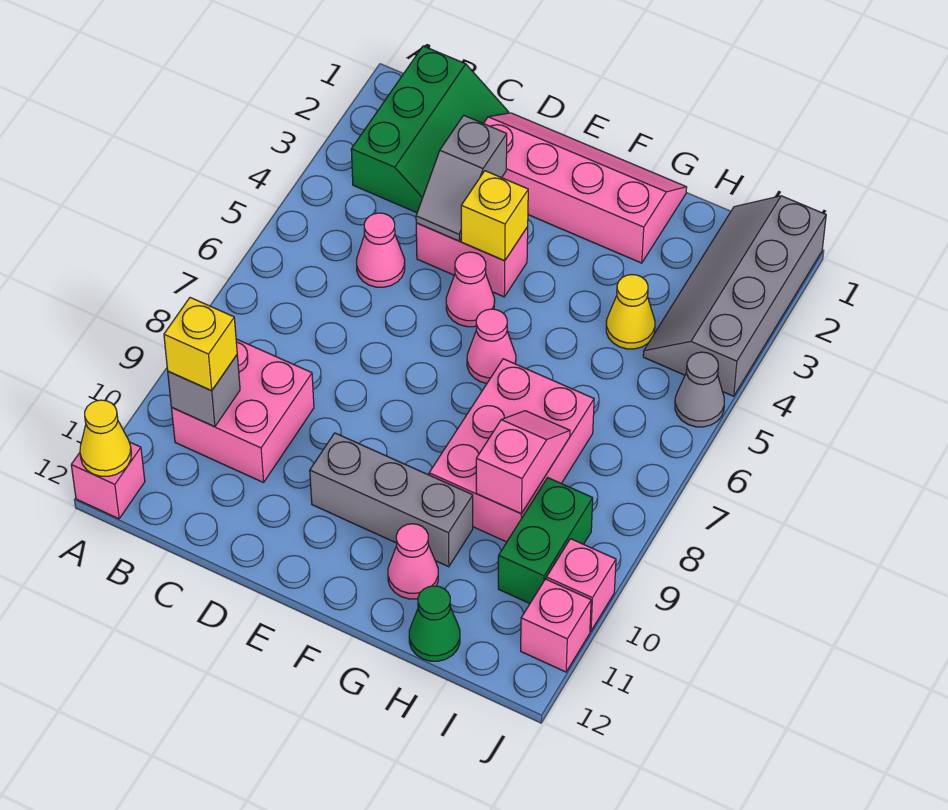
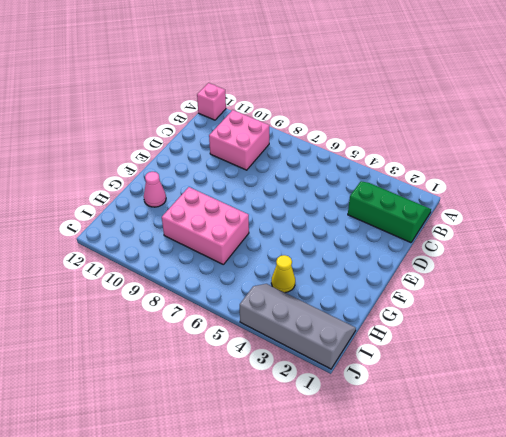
green slope B1:C3 level 1 top C -> green slope B1:C3 level 1 top B
none -> pink cone C5 level 1
none -> pink slope D1:G2 level 1 top 2
none -> pink brick D4:E4 level 1

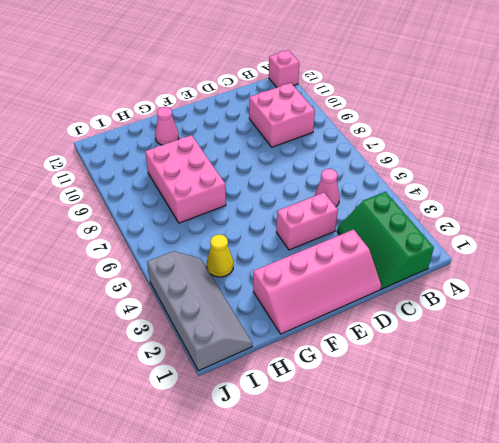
none -> pink cone E5 level 1
none -> grey brick E10:G10 level 1
none -> pink cone F6 level 1

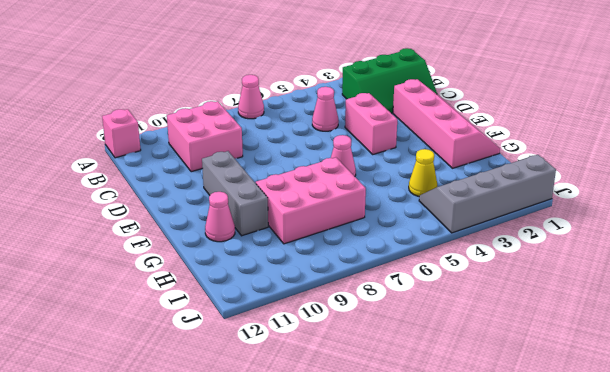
pink cone A7 level 1 -> pink cone E5 level 1
none -> green cone H12 level 1
none -> green brick I9:I10 level 1
none -> grey cone J5 level 1

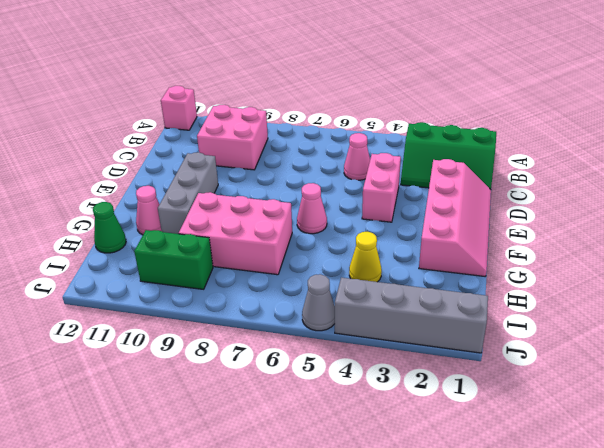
none -> pink cone E5 level 1
none -> pink brick J10 level 1
none -> pink brick J11 level 1

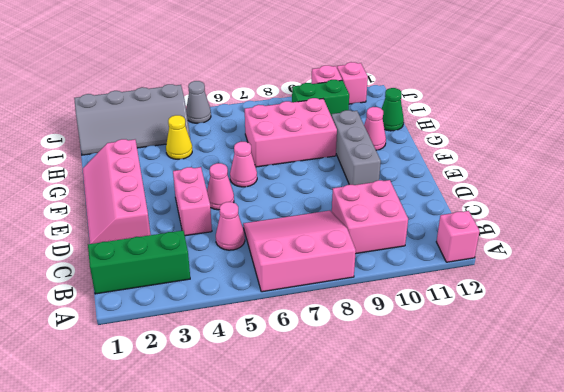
pink slope A6:C8 level 1 top A -> none
none -> yellow cone A12 level 2
none -> grey brick B10 level 2
none -> grey slope D3:D4 level 2 top 3

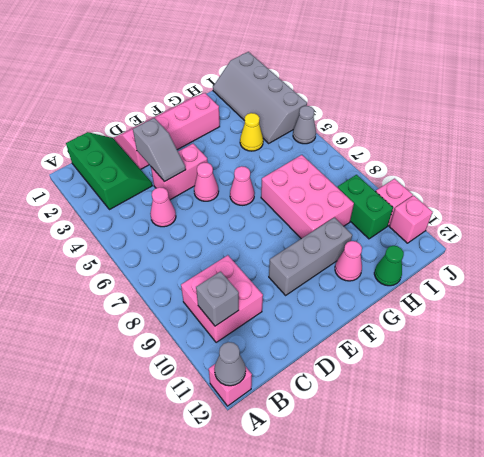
grey cone A12 level 2 -> yellow cone A12 level 2
none -> yellow brick E4 level 2
none -> pink slope H8:H9 level 2 top 9
none -> yellow brick B10 level 3

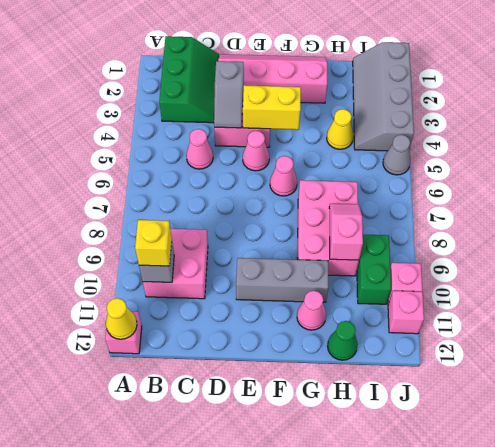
yellow brick E4:F4 level 2 -> yellow brick E4 level 2

